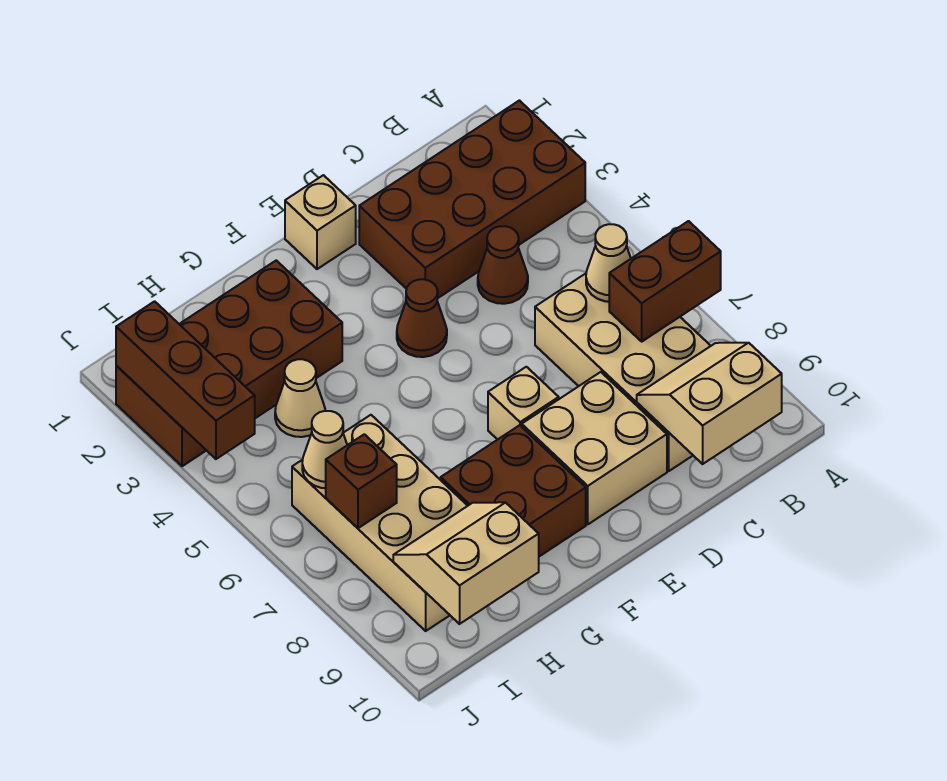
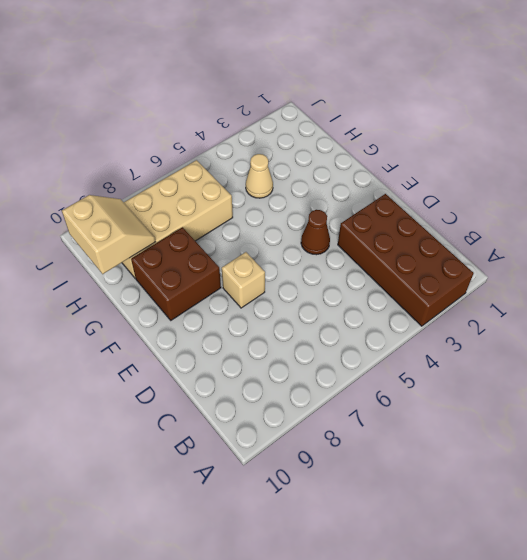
none -> tan brick B6:C9 level 1
none -> brown cone C4 level 1
none -> tan brick D8:E9 level 1

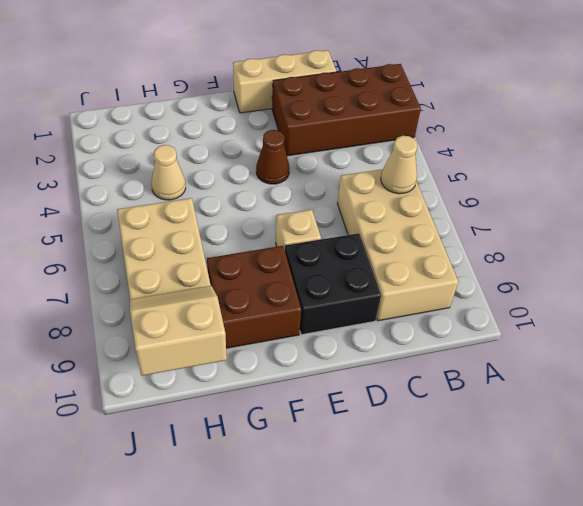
tan brick C1:E1 level 1 -> tan brick E1 level 1
black brick D8:E9 level 1 -> tan brick D8:E9 level 1
none -> brown cone C4 level 1
none -> brown brick G2:J3 level 1
none -> brown brick A7:B7 level 2

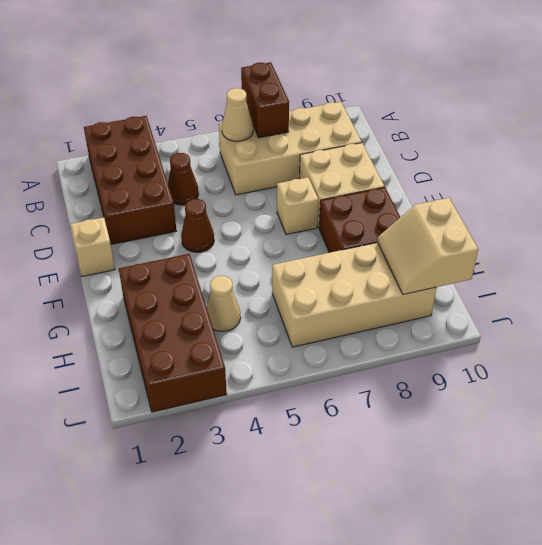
none -> tan slope B9:C10 level 2 top 10
none -> tan cone I6 level 2
none -> brown brick I7 level 2

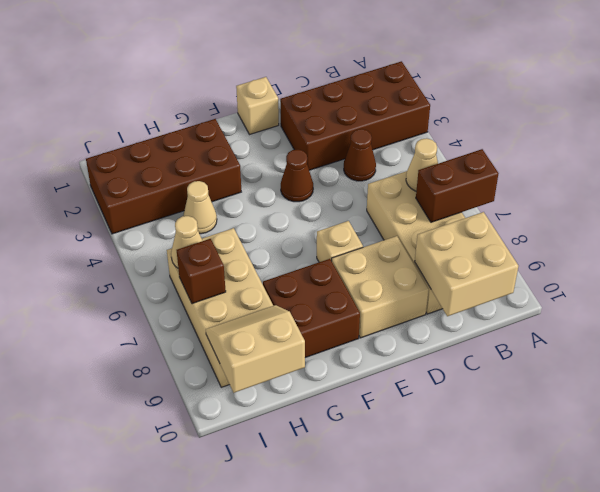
tan brick B9:C10 level 2 -> tan slope B9:C10 level 2 top 10
none -> brown brick J2:J4 level 2

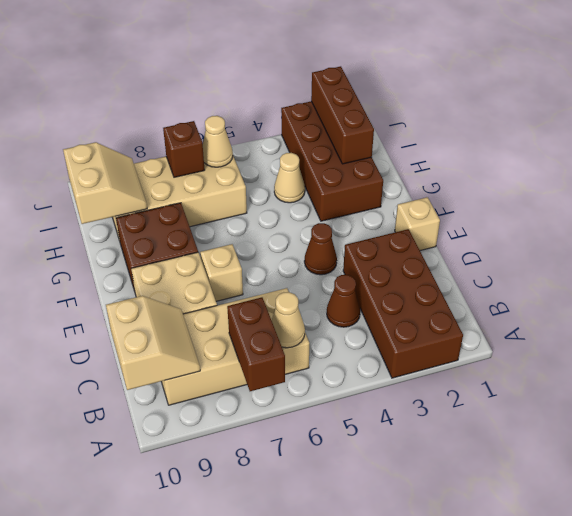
brown brick H2:J2 level 2 -> brown brick J2:J4 level 2

